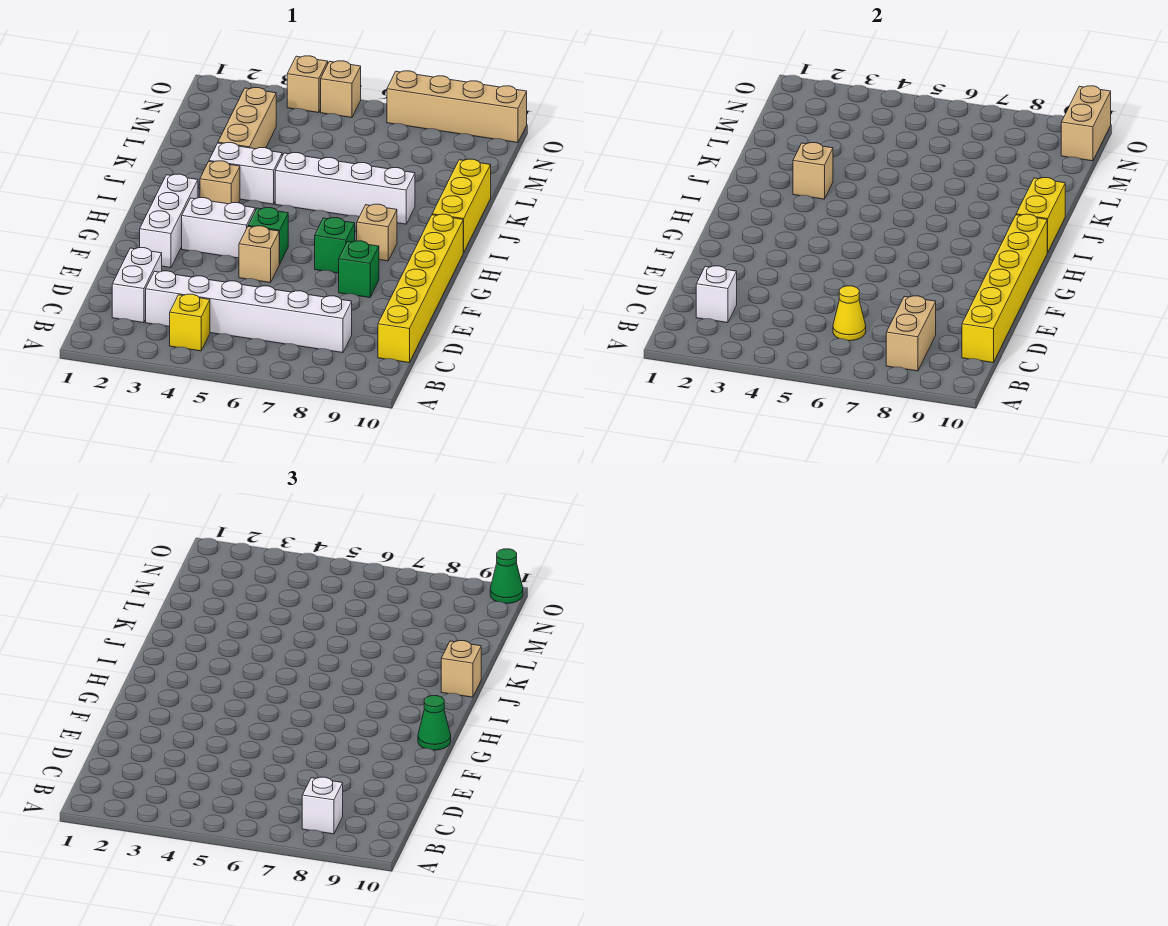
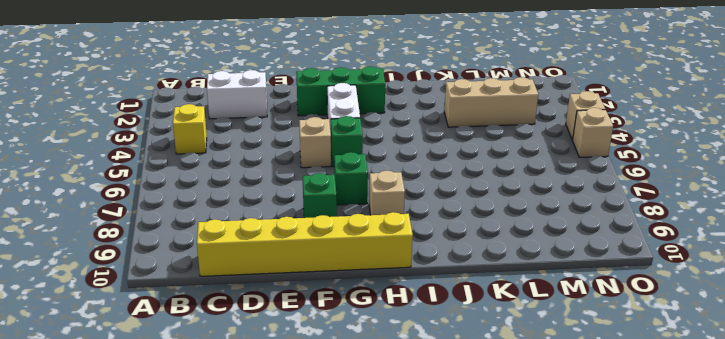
green brick F2:H2 level 1 -> white brick F2:H2 level 1
none -> white brick C3:C8 level 1
none -> tan brick I3 level 1
none -> yellow brick I10:K10 level 1
none -> white brick J3:J4 level 1

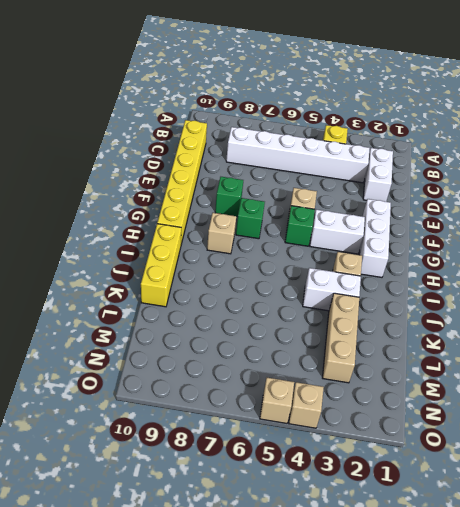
none -> white brick J5:J8 level 1
none -> tan brick O7:O10 level 1
none -> tan brick B8:C8 level 2
none -> white brick C2 level 2

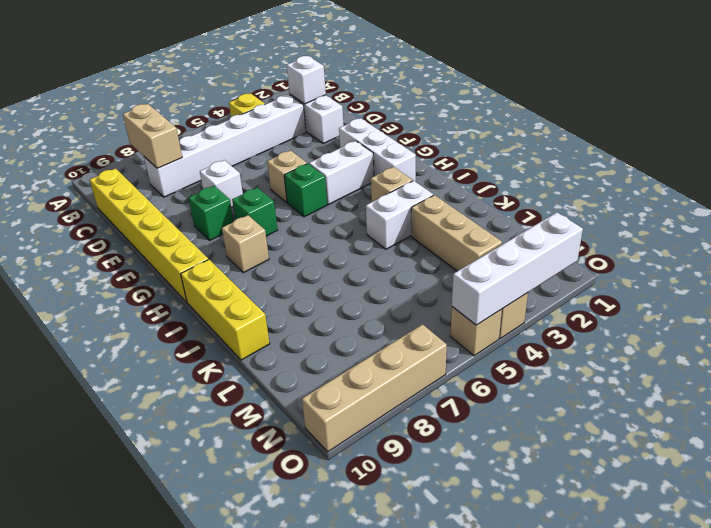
white brick E7 level 1 -> white brick B8 level 3
white brick O2:O5 level 2 -> white brick J5:J8 level 1
none -> yellow cone C6 level 2
none -> yellow brick C10:H10 level 2
none -> yellow brick I10:J10 level 2
none -> tan brick J3 level 2

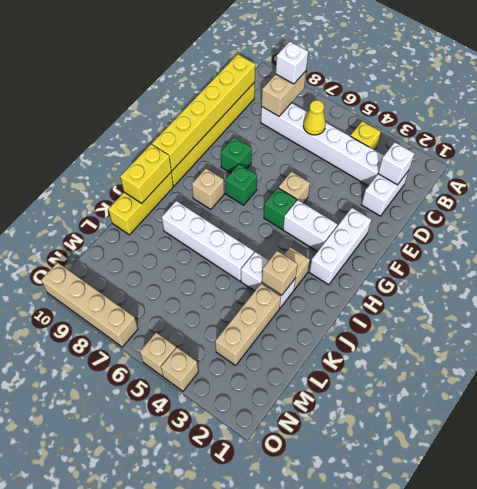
none -> tan brick N10:O10 level 2
none -> green cone G10 level 3
none -> tan brick J10 level 3
none -> green cone O10 level 3

